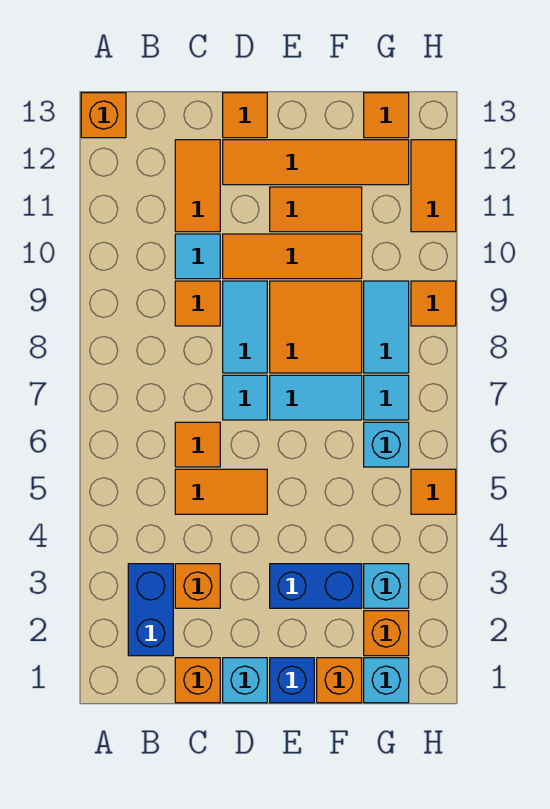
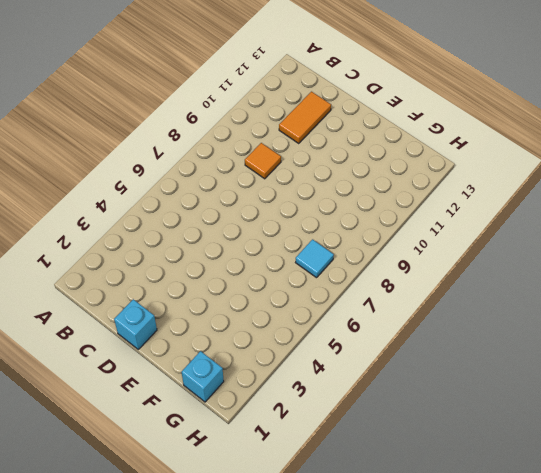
none -> orange brick A13 level 1
none -> blue brick B2:B3 level 1
none -> orange brick C1 level 1
none -> orange brick C3 level 1

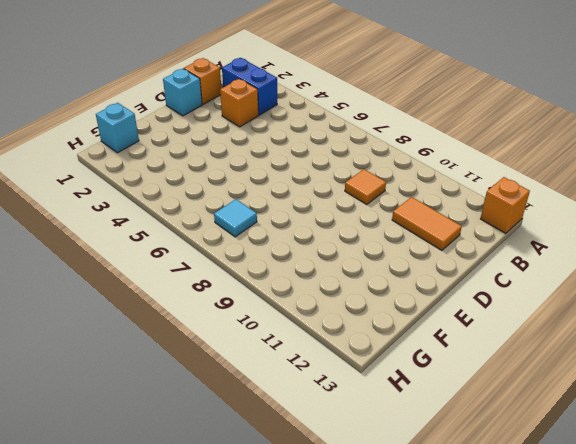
none -> orange tile C5:D5 level 1
none -> orange tile C6 level 1
none -> cyan tile C10 level 1
none -> cyan tile D7 level 1

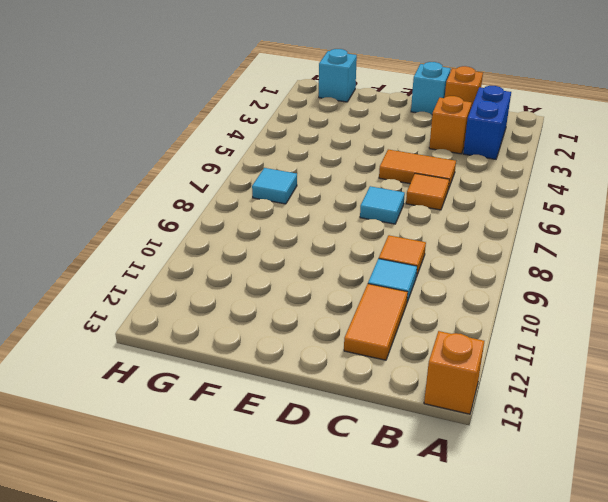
none -> cyan tile D8:D9 level 1
none -> orange tile D10:F10 level 1
none -> orange tile D12:G12 level 1
none -> orange tile D13 level 1

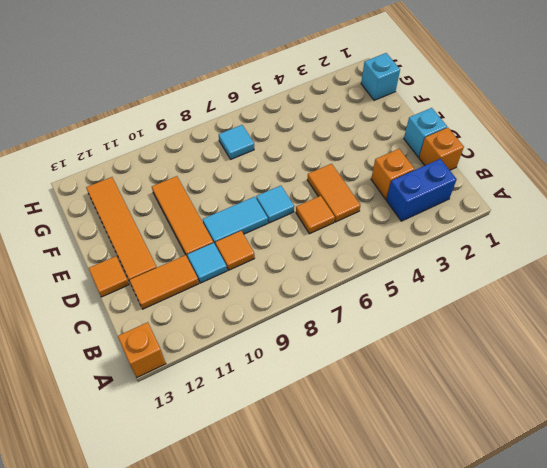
none -> blue brick E1 level 1
none -> blue brick E3:F3 level 1
none -> cyan tile E7:F7 level 1
none -> orange tile E8:F9 level 1

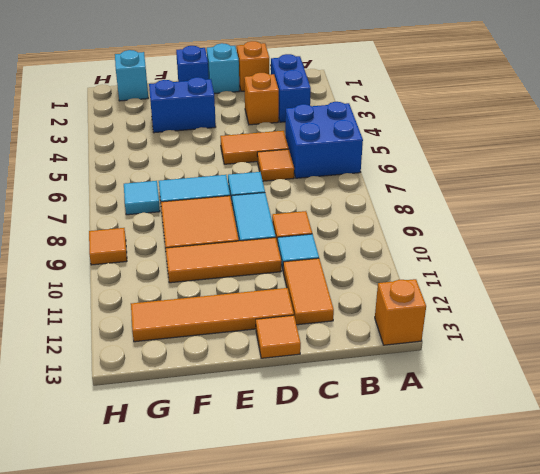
blue brick A5:B6 level 1 -> none
none -> orange tile E11:F11 level 1
none -> orange brick F1 level 1
none -> orange brick G2 level 1
none -> cyan brick G3 level 1

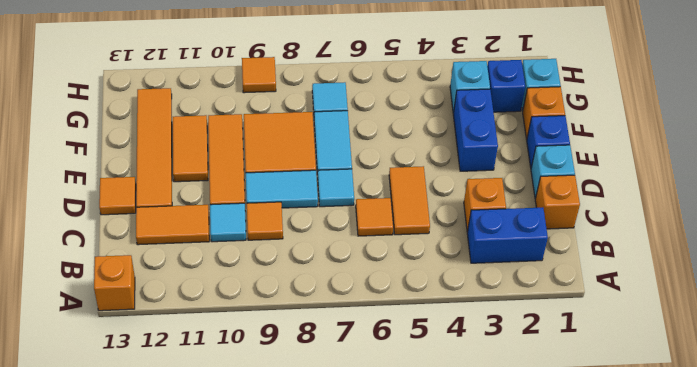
blue brick G2 level 1 -> orange brick G2 level 1
none -> cyan brick G6 level 1
none -> cyan tile G8:G9 level 1
none -> orange tile G13 level 1
none -> orange tile H5 level 1

